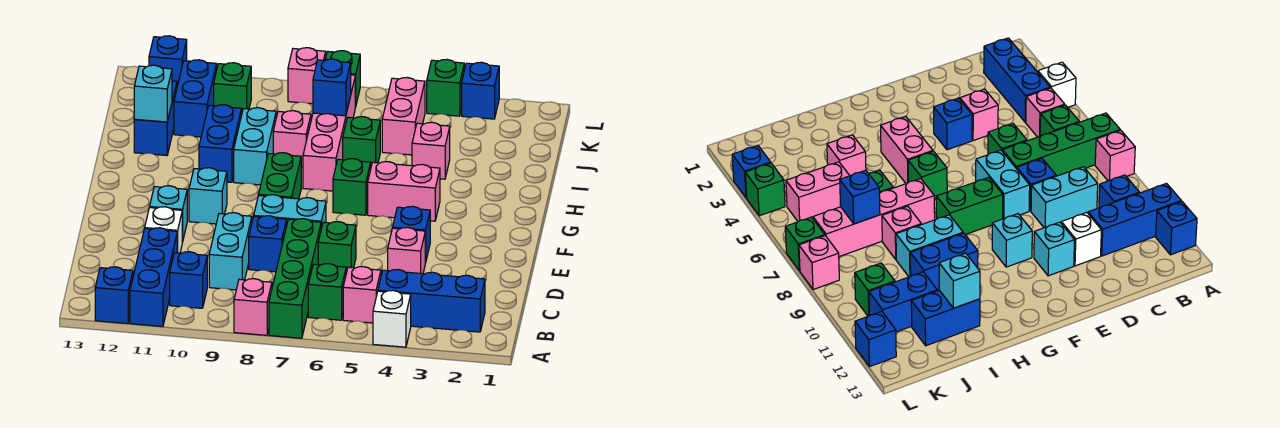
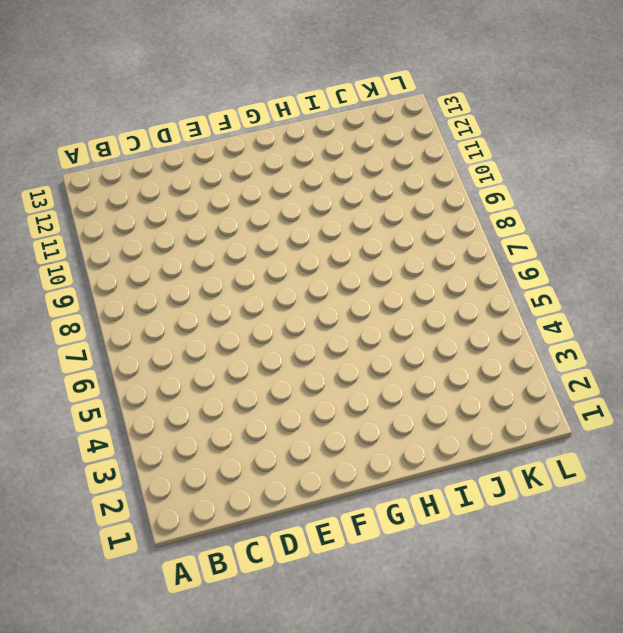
none -> white brick A4 level 1
none -> green brick A7:D7 level 1
none -> pink brick A8 level 1
none -> blue brick A11:C11 level 1

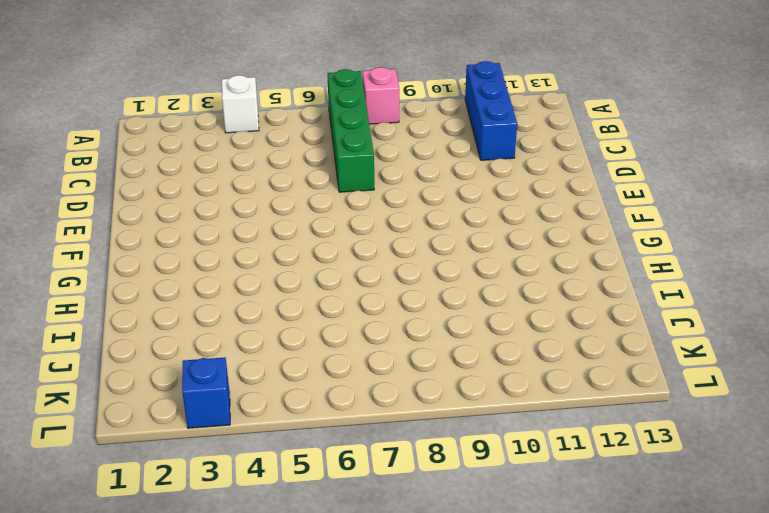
none -> blue brick A12 level 1
none -> blue brick B2:B4 level 1
none -> pink brick B5 level 1
none -> green brick B6 level 1

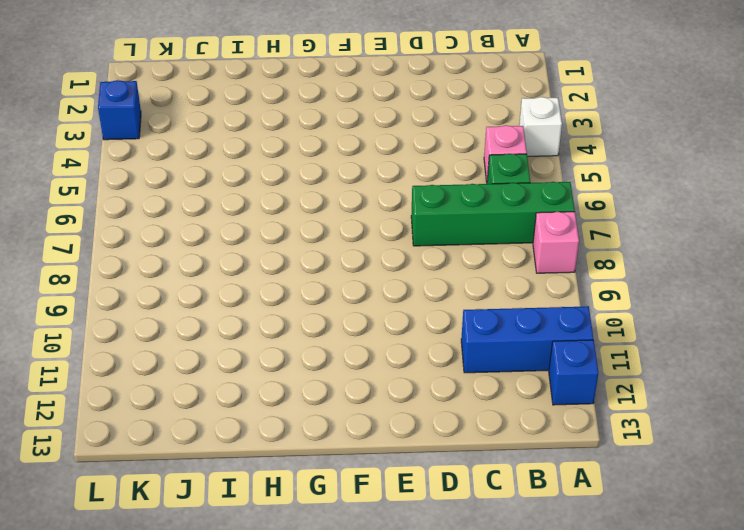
none -> blue brick B2:B4 level 1
none -> blue brick B10 level 1
none -> cyan brick C9:D9 level 1
none -> pink brick D4 level 1

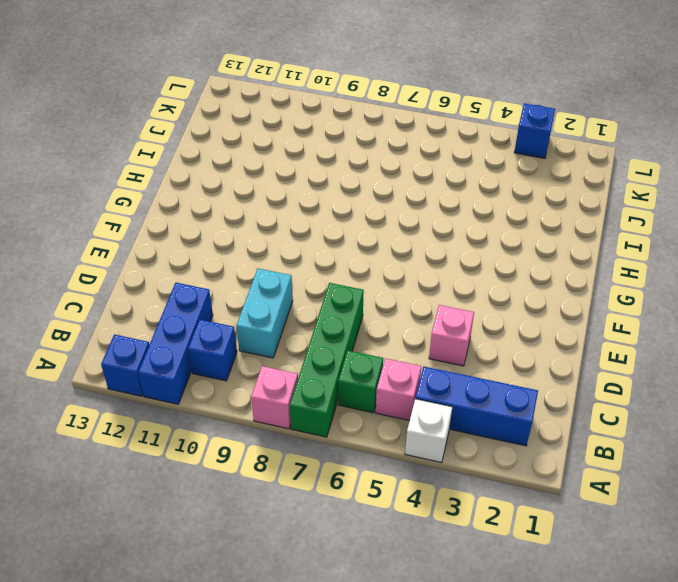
none -> green brick D6 level 1
none -> blue brick D8 level 1
none -> white brick D11 level 1
none -> blue brick E4 level 1

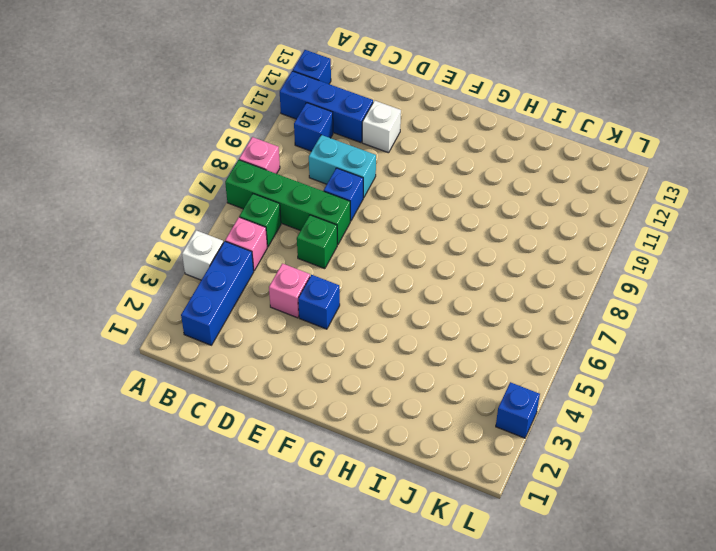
none -> cyan brick E7:E8 level 1
none -> cyan brick E11 level 1
none -> green brick F8:G8 level 1
none -> cyan brick F10 level 1

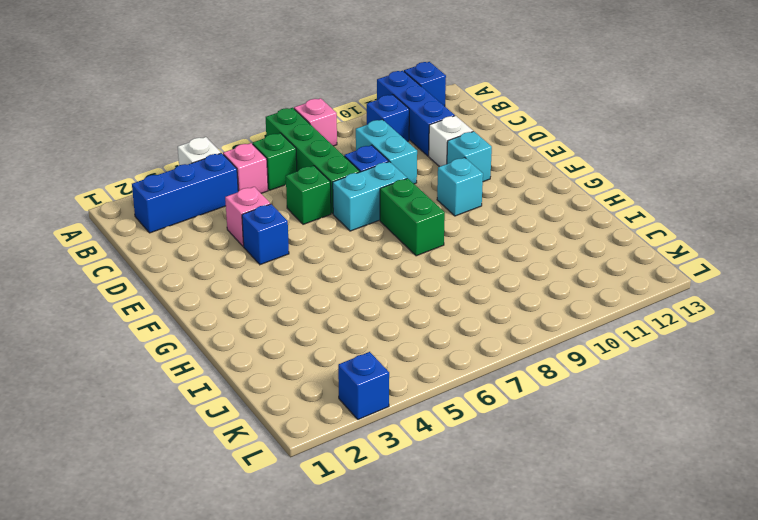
none -> pink brick G4:G5 level 1
none -> green brick G6 level 1
none -> pink brick H7:K7 level 1
none -> cyan brick H9:I9 level 1

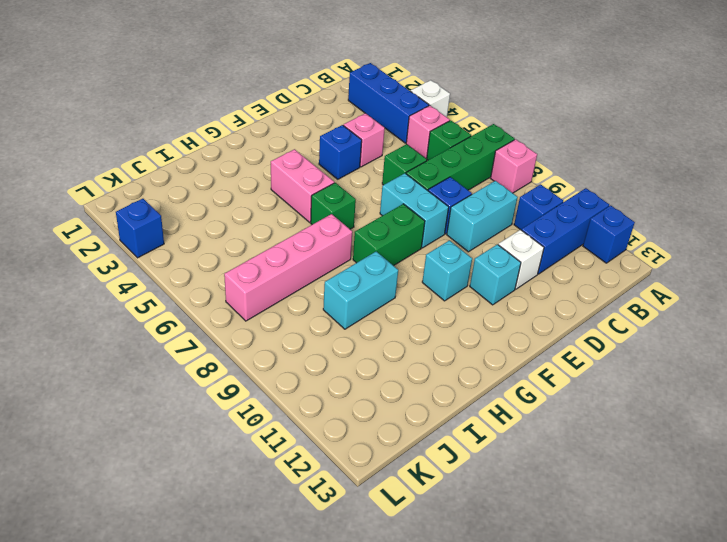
none -> blue brick H10:I10 level 1
none -> pink brick I4 level 1
none -> green brick I6 level 1
none -> pink brick I8 level 1

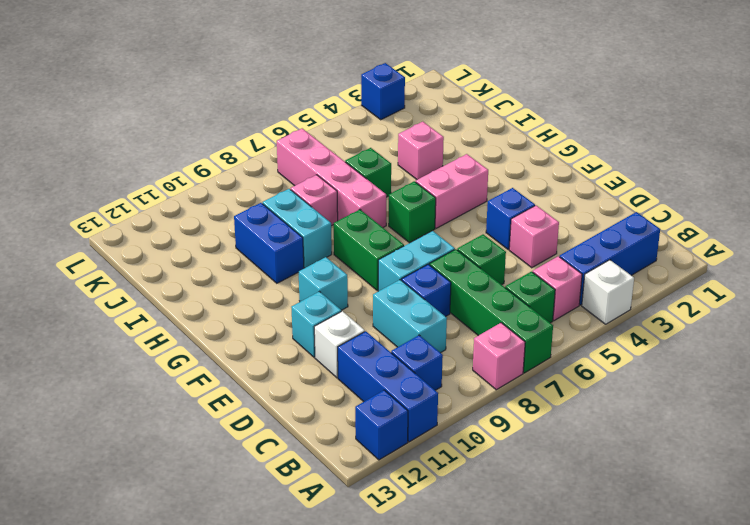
none -> blue brick I12:J12 level 1
none -> pink brick J5:K5 level 1
none -> blue brick J11:K11 level 1
none -> green brick K10 level 1

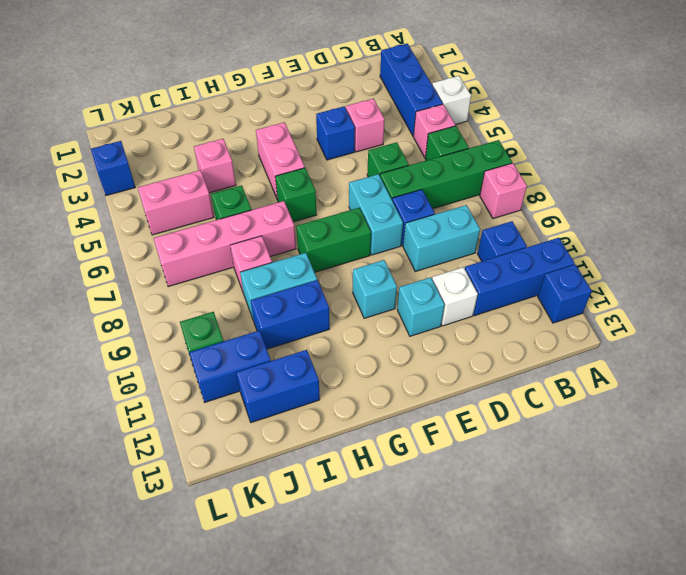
none -> green brick L4 level 1
none -> green brick L7 level 1
none -> pink brick L8 level 1
none -> blue brick L12 level 1

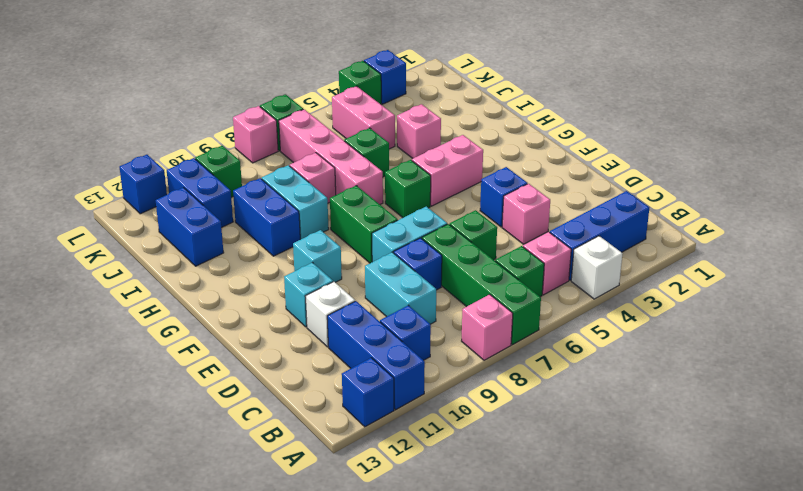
none -> cyan brick I12 level 2
none -> blue brick J7 level 2

